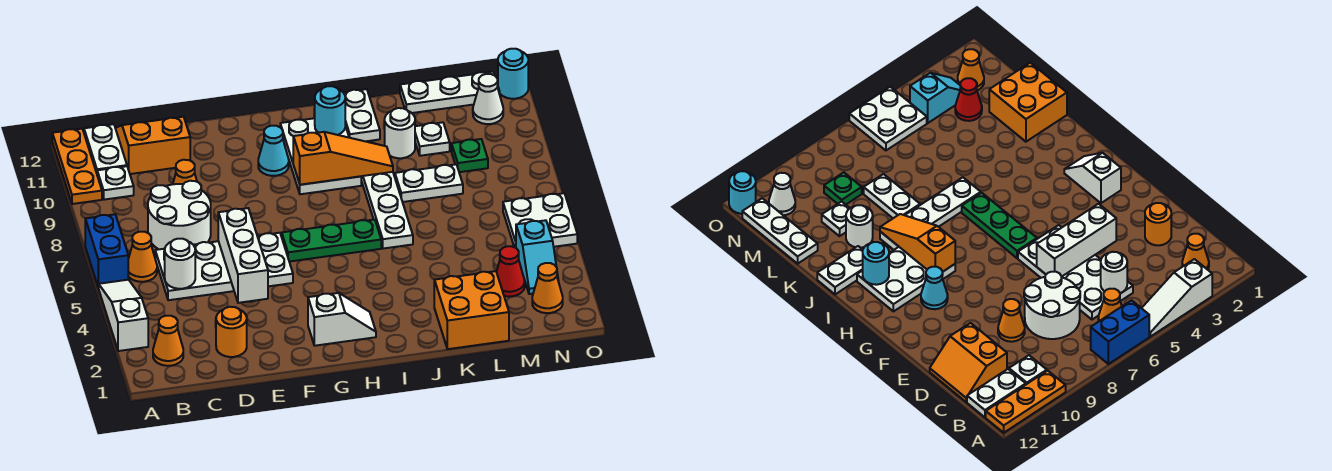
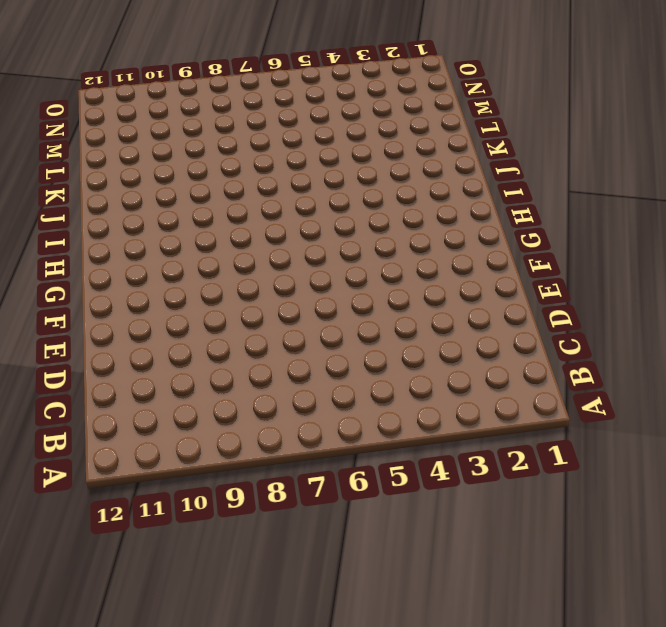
none -> white slope A3:A5 level 1 top 3
none -> blue brick A6:A7 level 1
none -> orange plate A10:A12 level 1
none -> orange cone B2 level 1

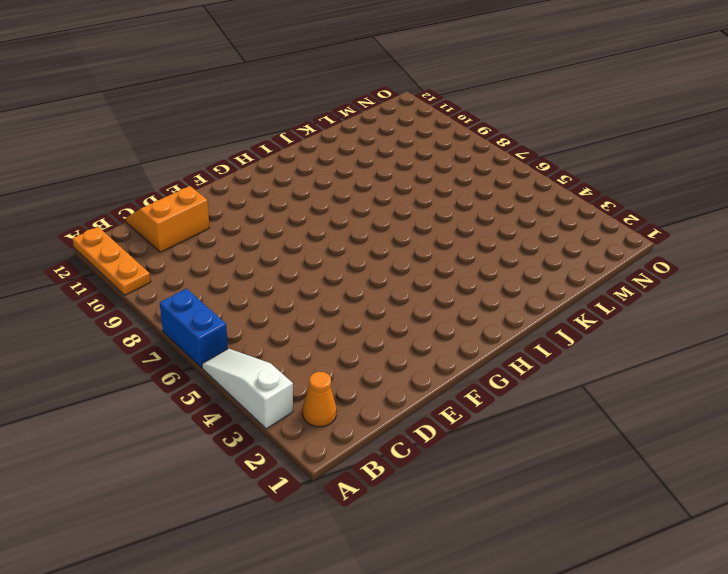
none -> orange cone B6 level 1
none -> white plate B10 level 1
none -> white plate B11:B12 level 1
none -> white plate C5:F6 level 1

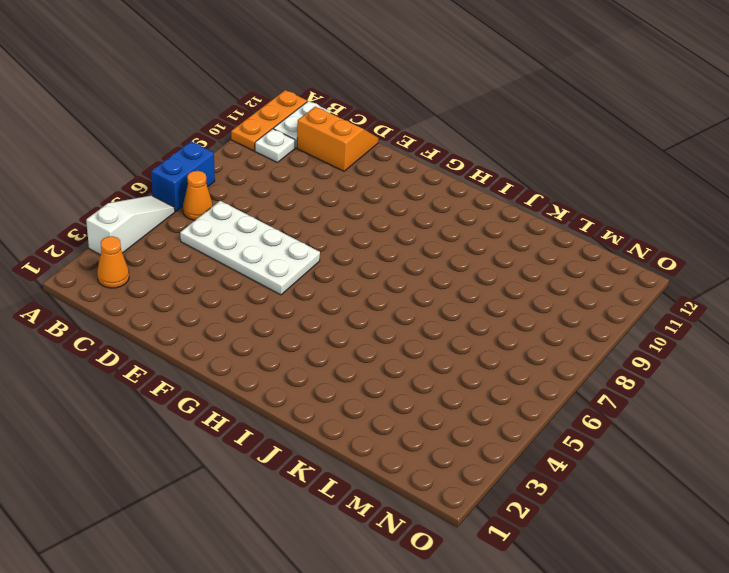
none -> white round brick C7:D8 level 1
none -> orange round brick D2 level 1
none -> orange cone D9 level 1
none -> white slope G2:H2 level 1 top G

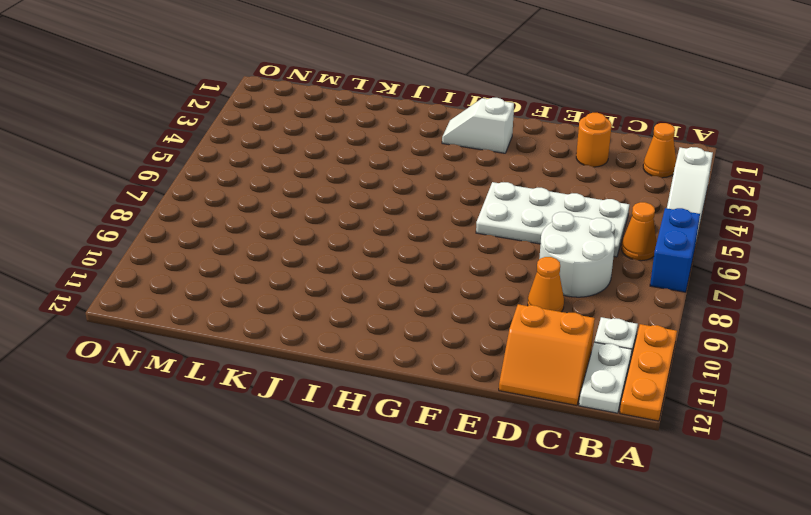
none -> green plate G6:I6 level 1
none -> cyan cone G10 level 1
none -> white plate H9:I11 level 1
none -> white plate J6:J9 level 1

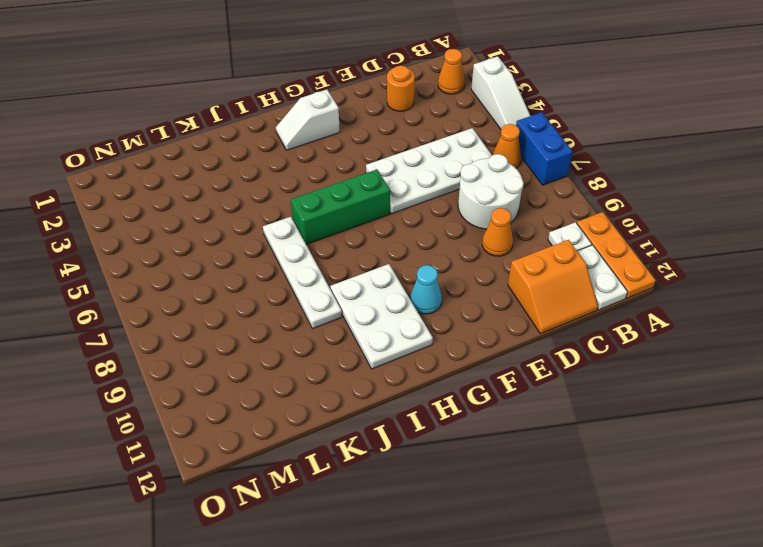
green brick G6:I6 level 1 -> green plate G6:I6 level 1
none -> white plate J11:J12 level 1
none -> orange brick K1:L2 level 1
none -> white plate K8:L8 level 1
none -> white round brick K10 level 1

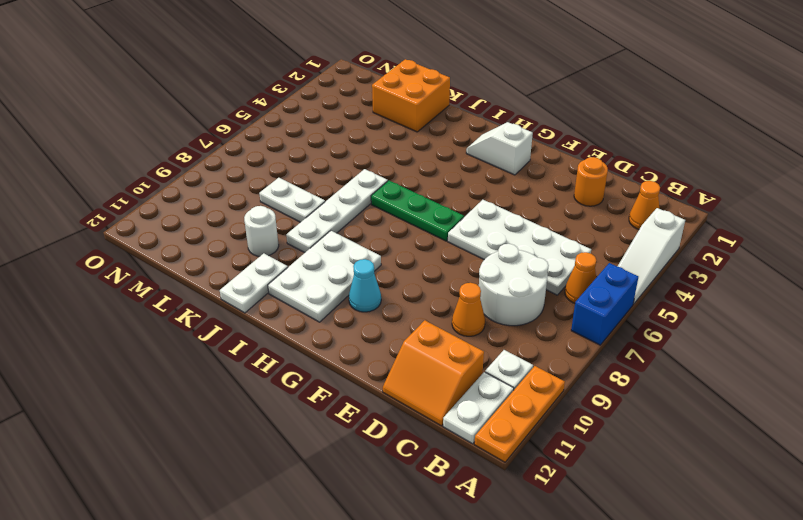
none -> white plate L10 level 1
none -> white plate L12:N12 level 1
none -> red cone M3 level 1
none -> green plate M9 level 1

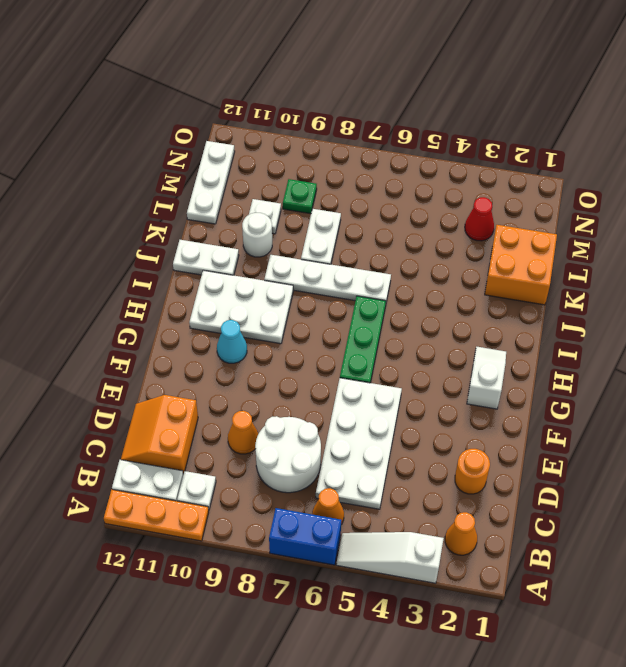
none -> orange cone N2 level 1
none -> cyan slope N3:N4 level 1 top 4
none -> white plate N5:O6 level 1
none -> white cone N11 level 1

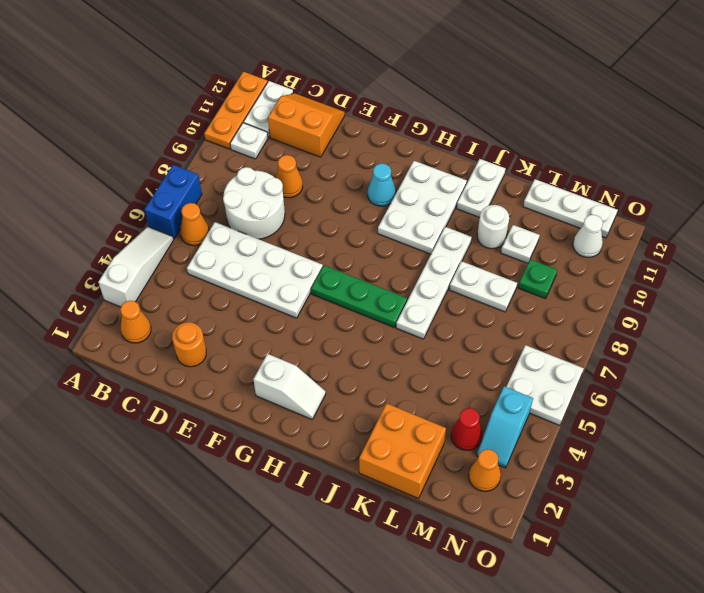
none -> cyan round brick O12 level 1
none -> white round brick C5 level 2
none -> white brick E4:E6 level 2
none -> orange slope H9:J9 level 2 top H

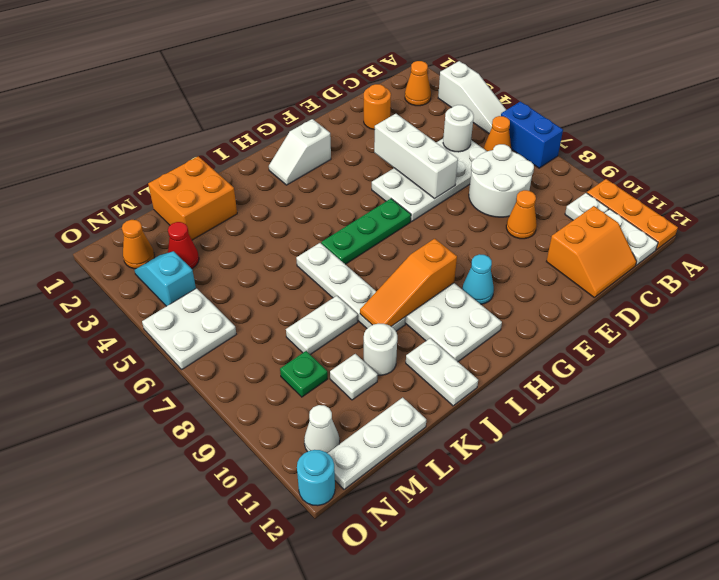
none -> cyan round brick I11 level 2

